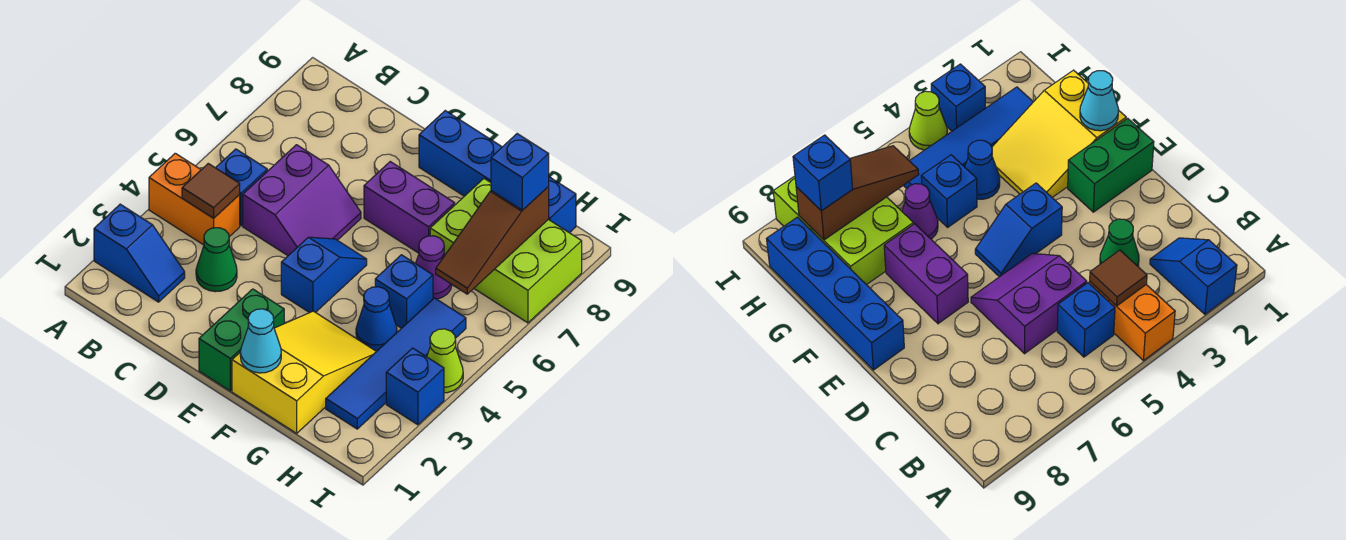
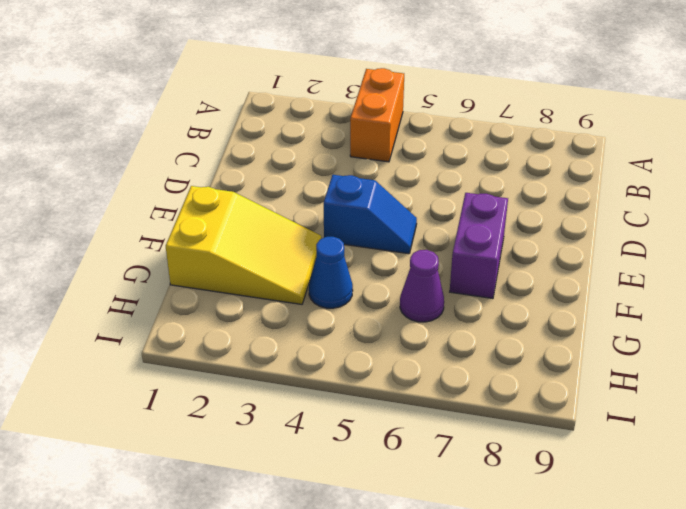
none -> blue slope A2:B2 level 1 top A
none -> blue brick B5 level 1
none -> green cone C3 level 1

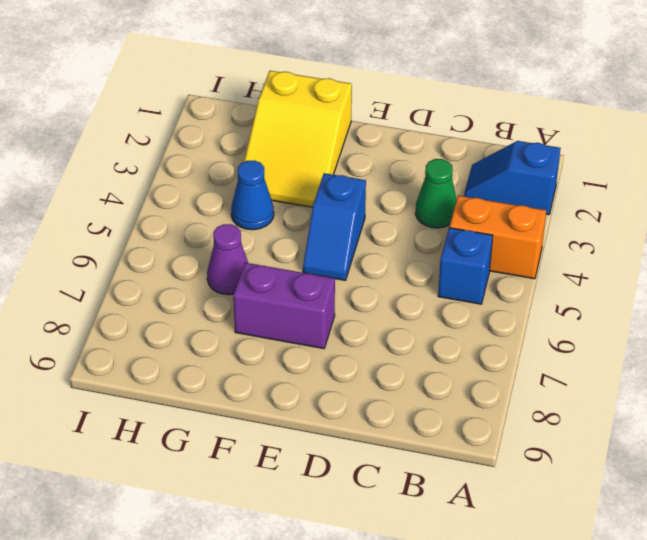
none -> purple slope C5:D6 level 1 top C
none -> green brick E1:E2 level 1
none -> blue brick E9:H9 level 1

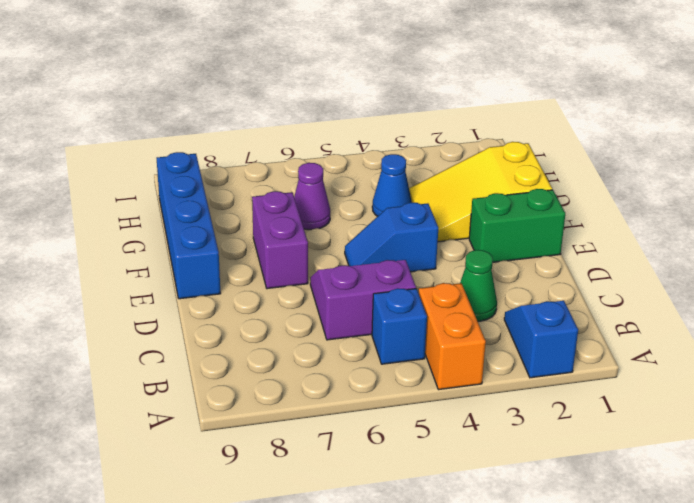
none -> blue brick G5 level 1
none -> lime brick G7:I8 level 1
none -> blue tile H2:H5 level 1

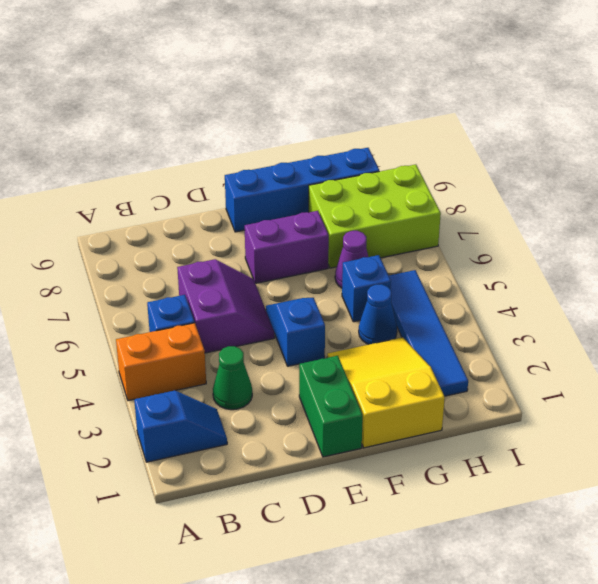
none -> blue brick I3 level 1
none -> lime cone I4 level 1
none -> brown tile B4 level 2

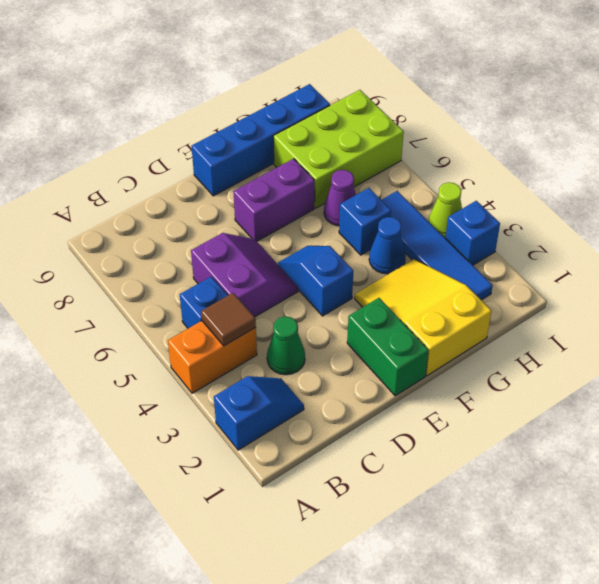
none -> cyan cone F1 level 2
none -> brown slope H6:H8 level 2 top 8
none -> blue brick H8 level 3

